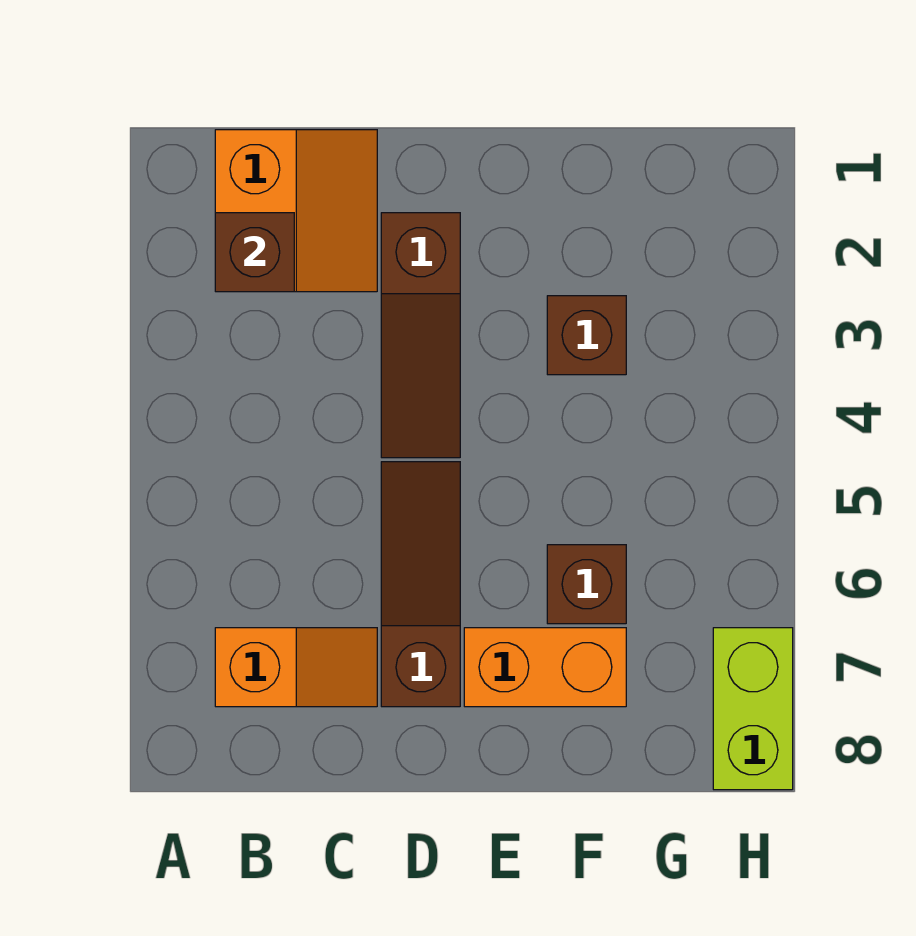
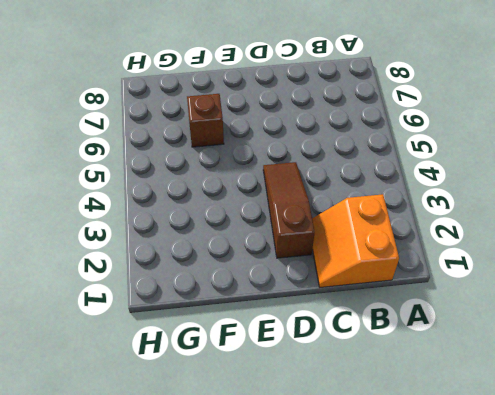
none -> orange slope B7:C7 level 1 top B
none -> brown slope D5:D7 level 1 top 7

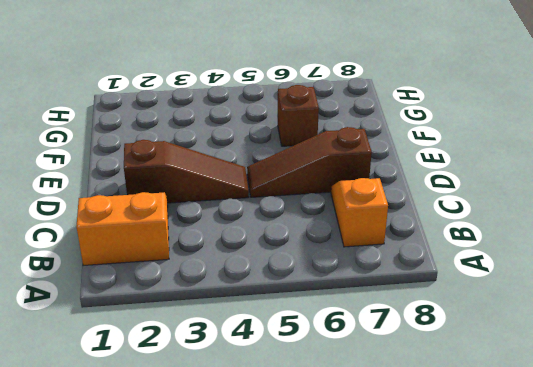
none -> orange brick E7:F7 level 1
none -> brown brick F3 level 1

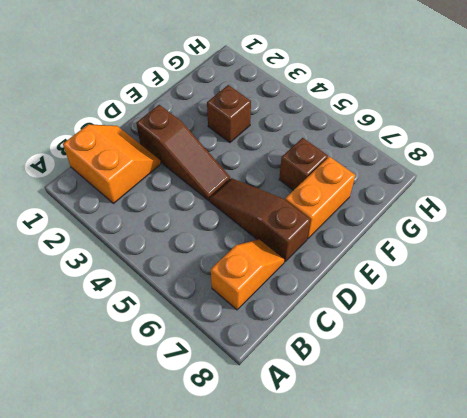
none -> lime brick H7:H8 level 1
none -> brown brick B2 level 2

